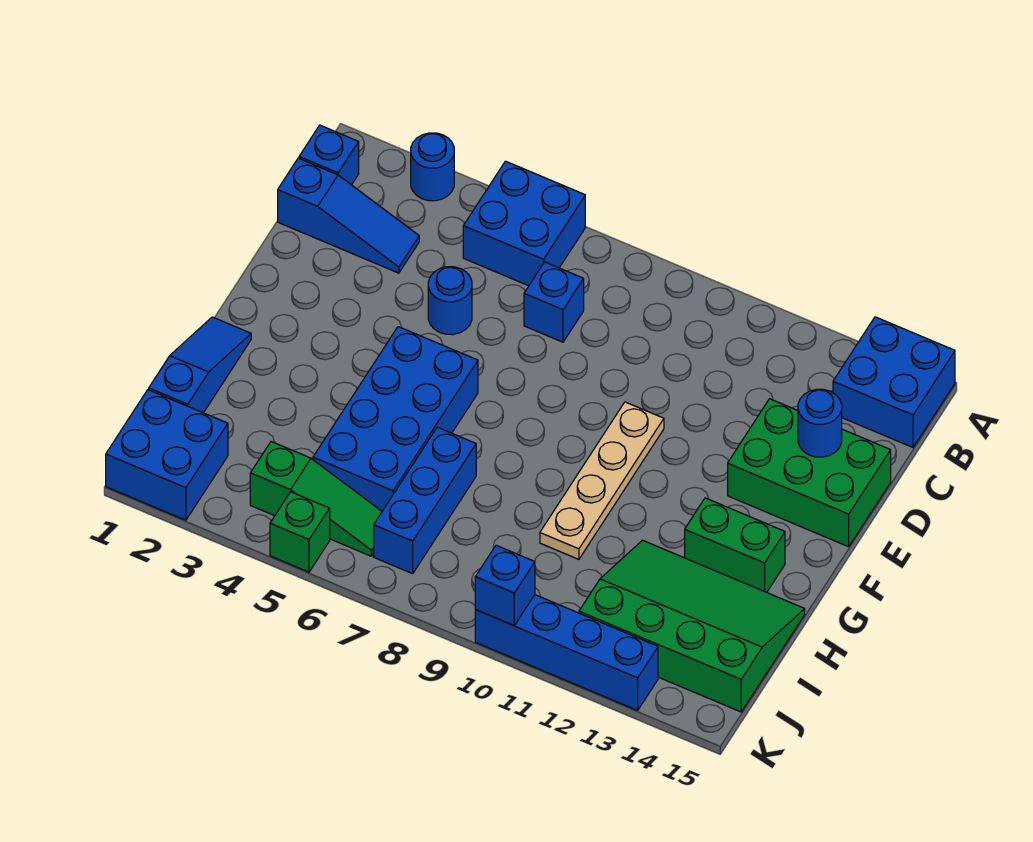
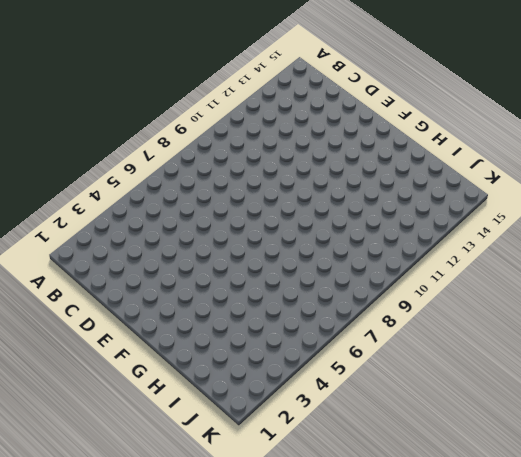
none -> blue round brick A3 level 1
none -> blue brick A5:B6 level 1
none -> blue brick A14:B15 level 1

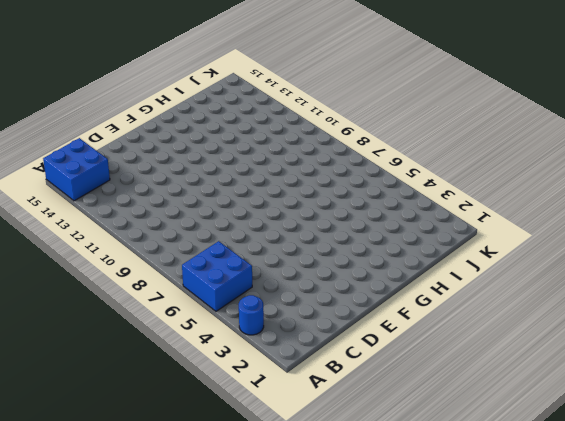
none -> blue brick B1 level 1
none -> blue slope C1:C3 level 1 top 1
none -> blue brick C7 level 1

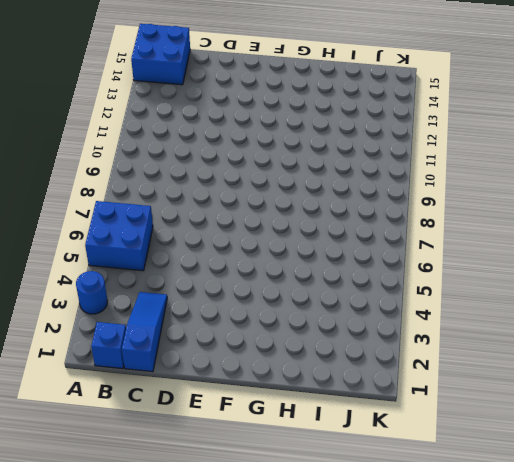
none -> blue brick C7 level 1
none -> blue round brick D5 level 1
none -> green brick D13:E15 level 1

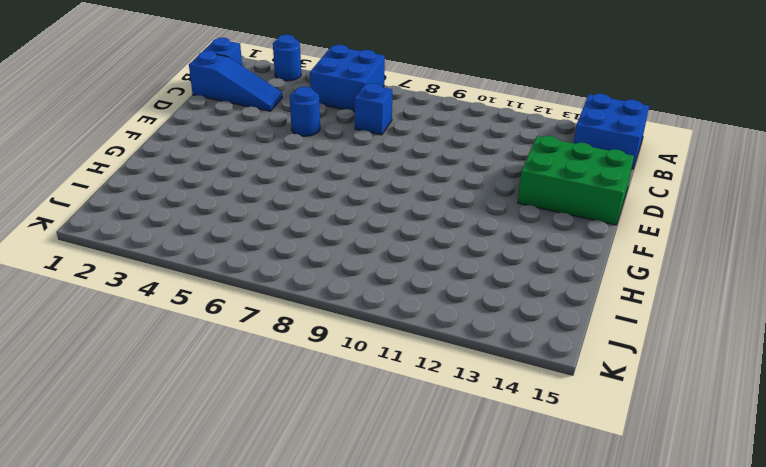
none -> tan plate E10:H10 level 1
none -> blue brick F5:I6 level 1
none -> blue slope G1:I1 level 1 top I

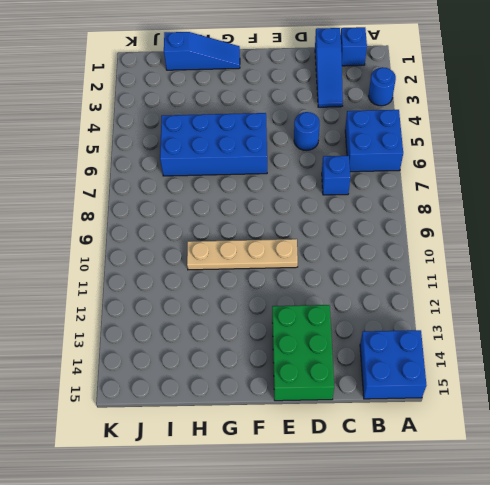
none -> green brick G13:G14 level 1
none -> blue brick H7:J7 level 1
none -> green slope H12:J15 level 1 top J

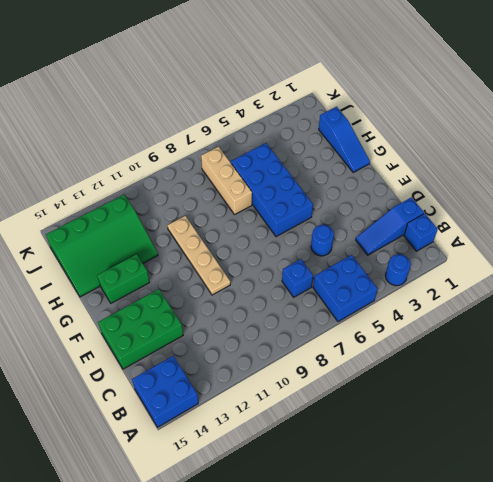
tan brick H7:J7 level 1 -> blue brick H7:J7 level 1
none -> blue brick J1:K2 level 1
none -> green slope J4:J6 level 1 top 4
none -> green brick K5 level 1

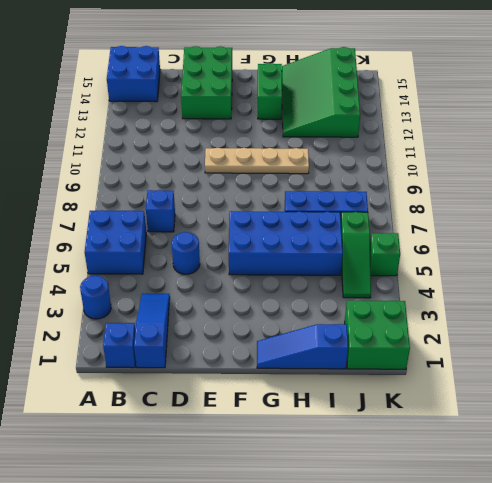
green brick J1:K2 level 1 -> blue brick J1:K2 level 1
green slope J4:J6 level 1 top 6 -> green slope J4:J6 level 1 top 4
none -> blue brick K10:K13 level 1
none -> blue round brick D14 level 2
none -> blue brick K10 level 2

